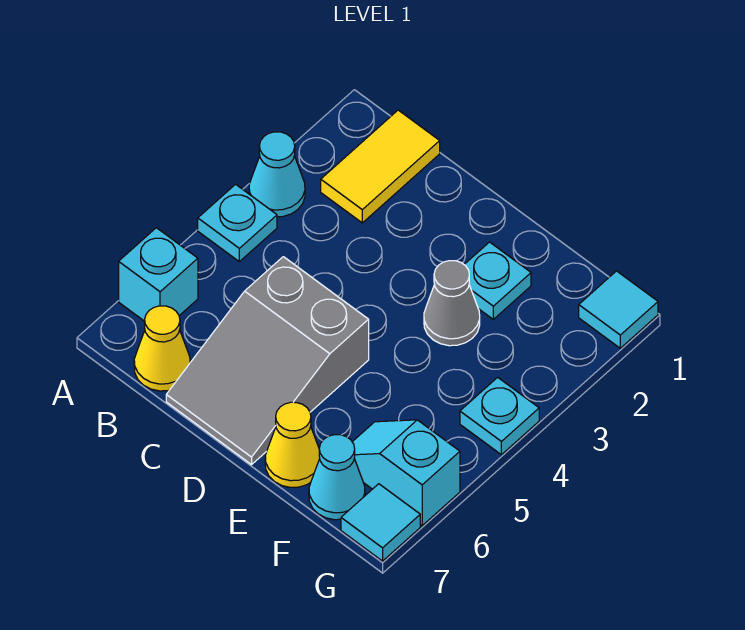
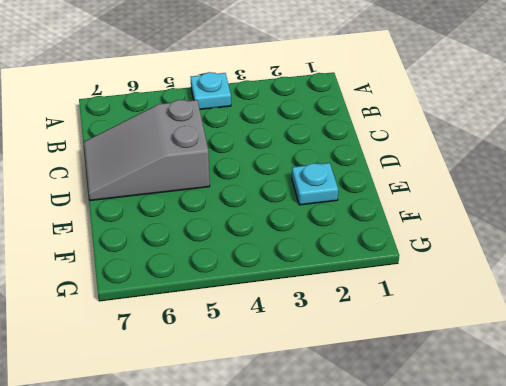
none -> cyan cone A3 level 1
none -> cyan brick A6 level 1
none -> yellow tile B1:B2 level 1

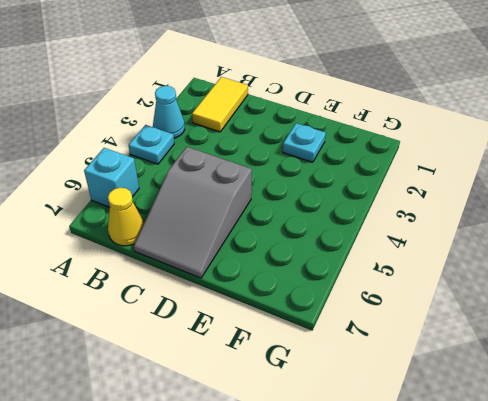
none -> grey cone E3 level 1
none -> yellow cone E7 level 1
none -> cyan slope F6:G6 level 1 top G

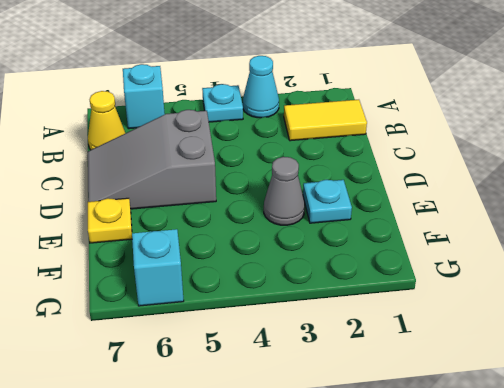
yellow plate E7 level 1 -> yellow cone E7 level 1
none -> cyan cone F7 level 1
none -> cyan tile G1 level 1
none -> cyan plate G4 level 1

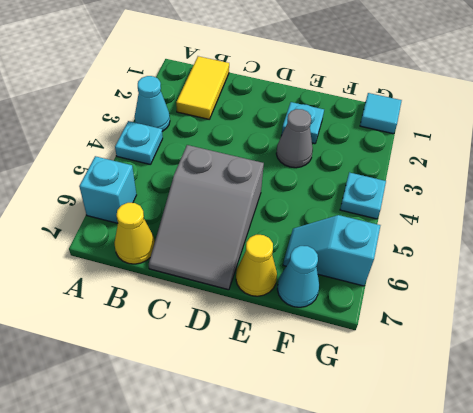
none -> cyan tile G7 level 1

